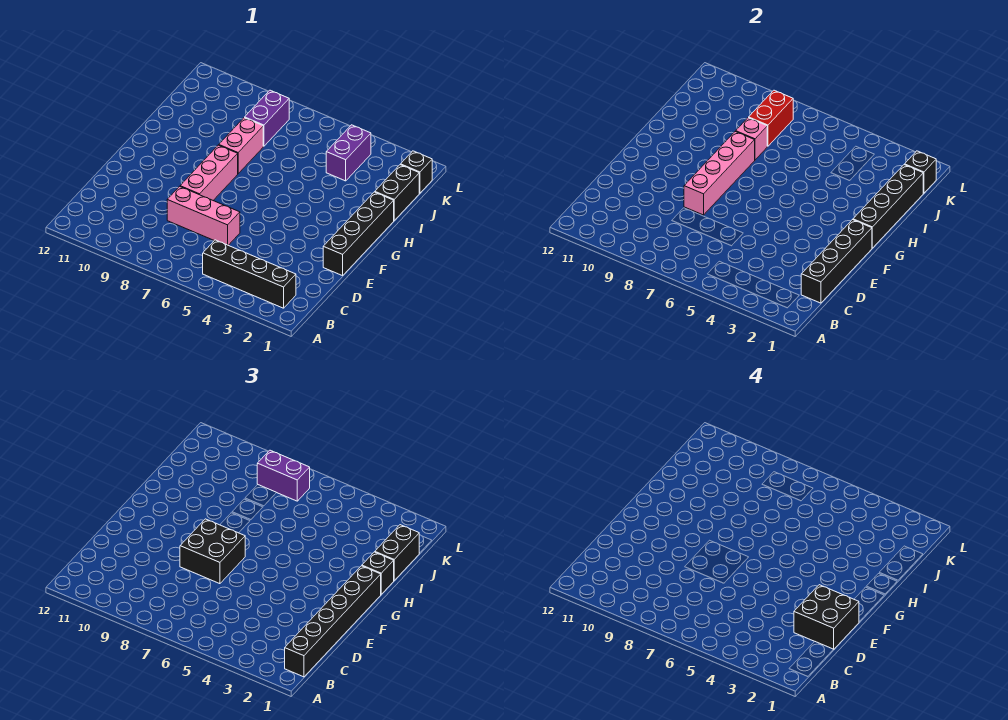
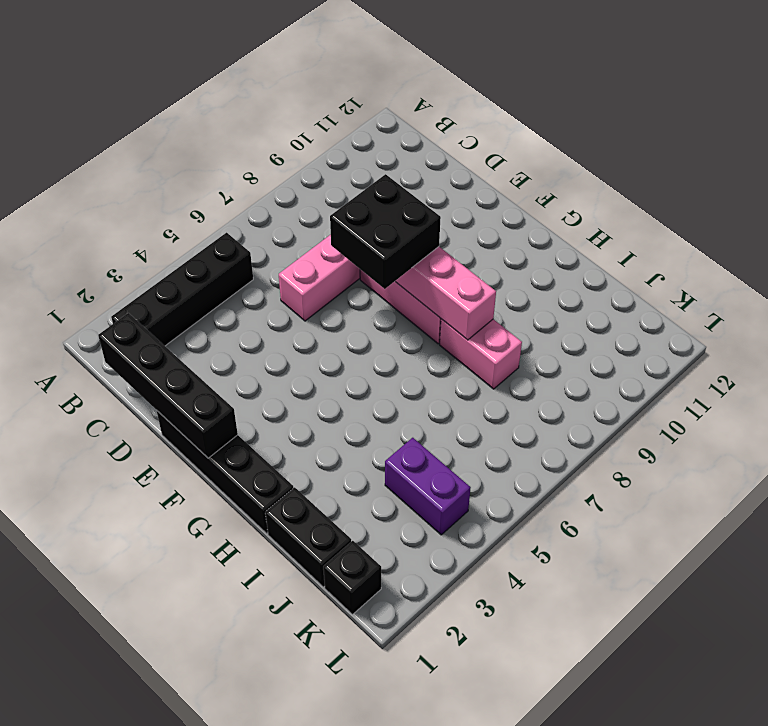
none -> purple brick J8:K8 level 1
none -> black brick G1:J1 level 2
none -> pink brick I8 level 2

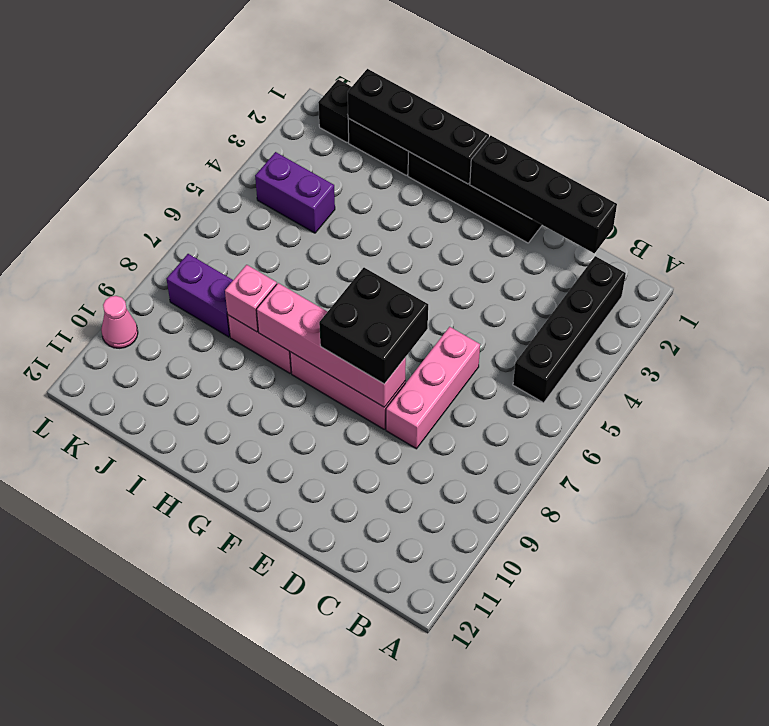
pink cone L10 level 1 -> none
none -> red brick J8:K8 level 2
none -> black brick K1 level 2
none -> black brick B1:G1 level 3

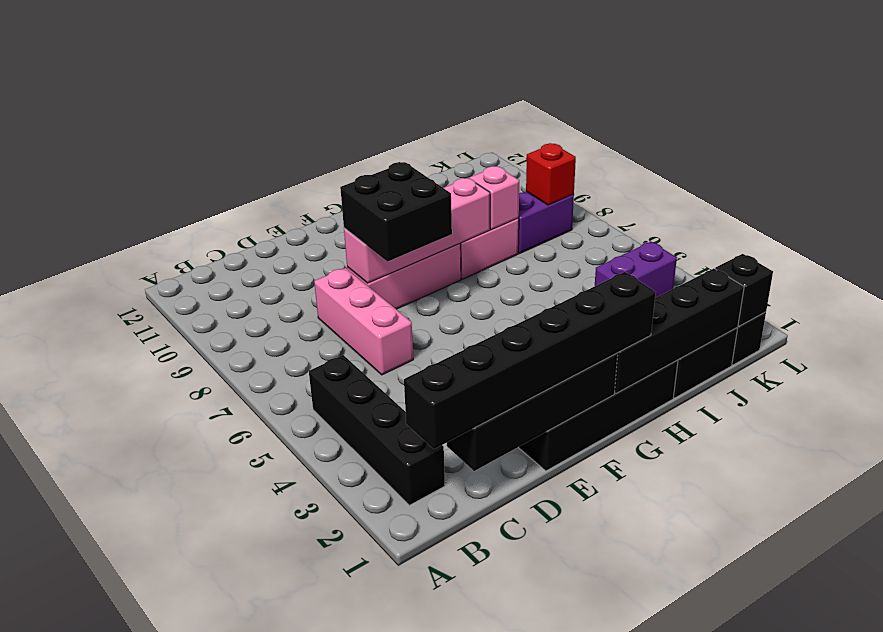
red brick K8 level 2 -> red brick J8:K8 level 2
none -> black brick H1 level 3
none -> black brick I1:J1 level 3
none -> purple brick K7:K8 level 3

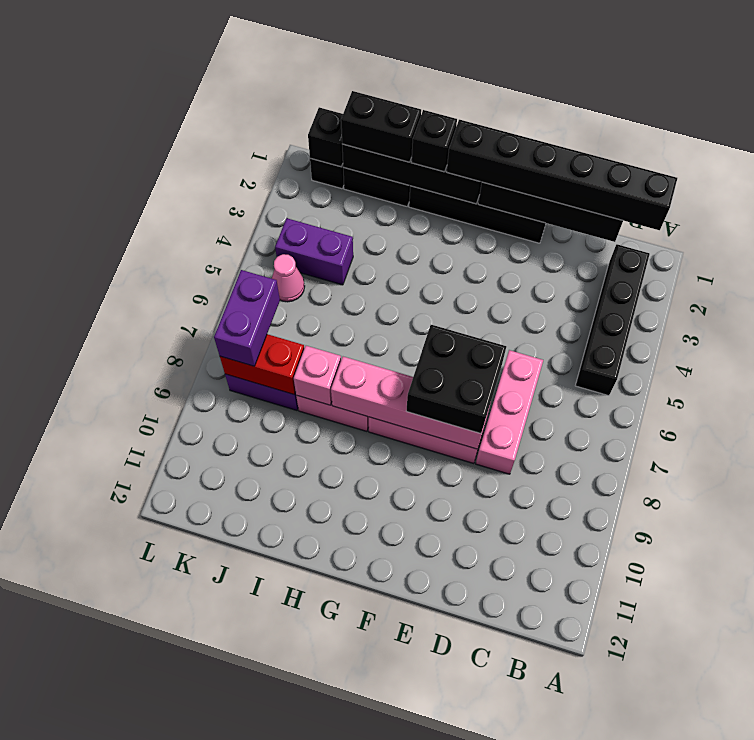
pink cone K5 level 1 -> none
none -> black brick D1:E2 level 4

